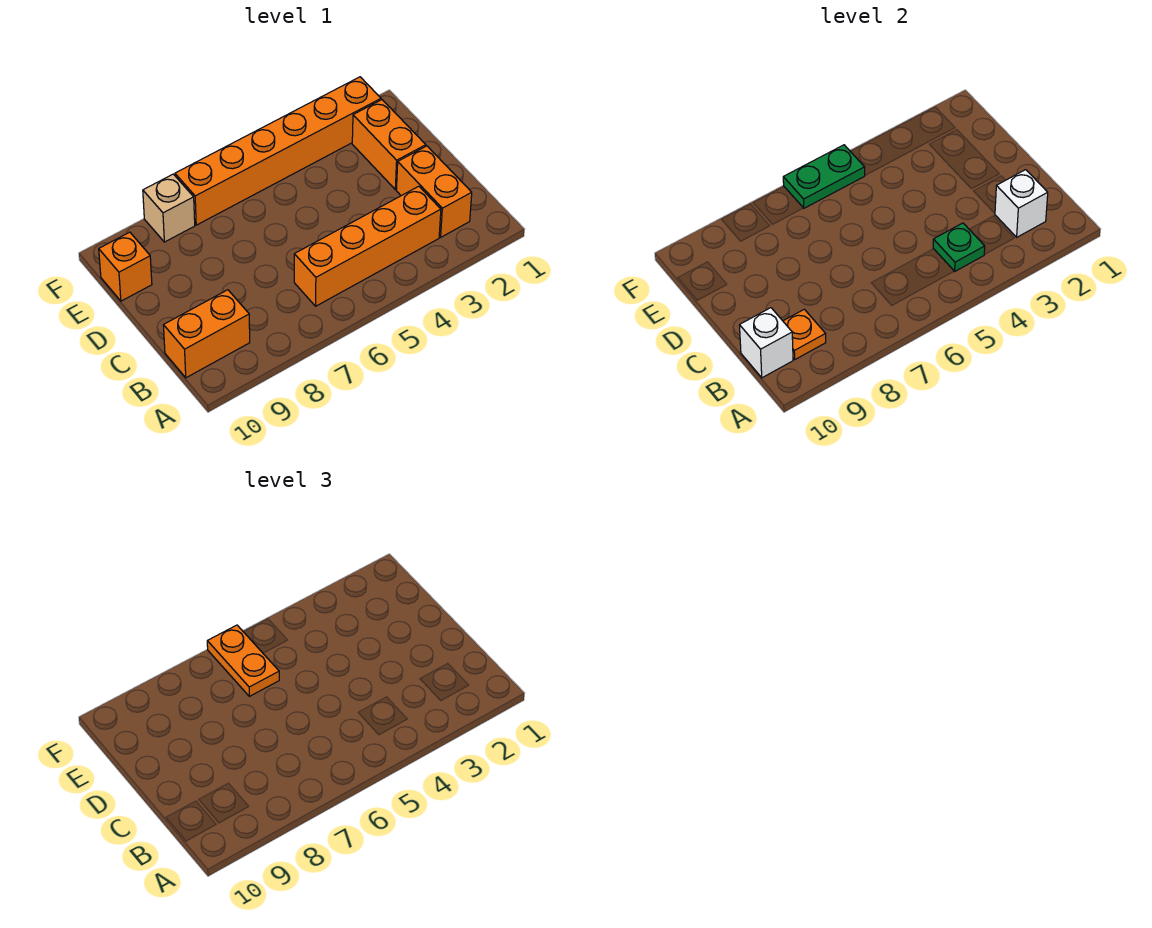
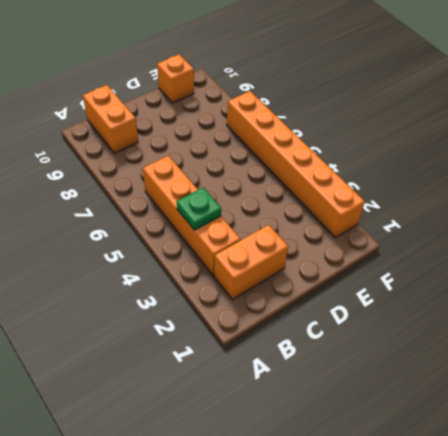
none -> orange brick D2:E2 level 1
none -> tan brick F8 level 1
none -> white brick B2 level 2

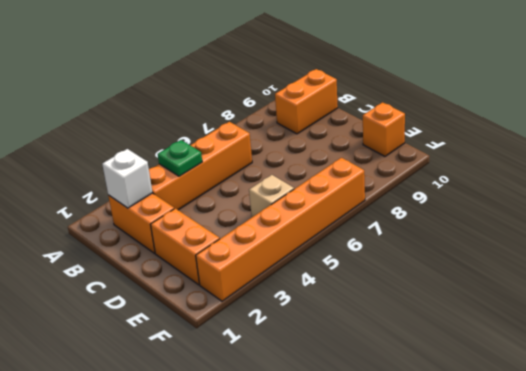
tan brick E5 level 1 -> tan brick F8 level 1
none -> orange plate B9 level 2
none -> white brick B10 level 2
none -> green plate F5:F6 level 2

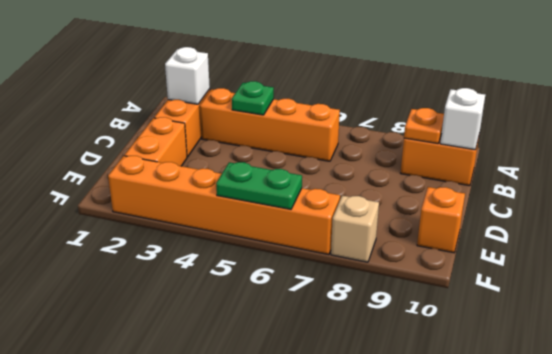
none -> orange plate E6:F6 level 3

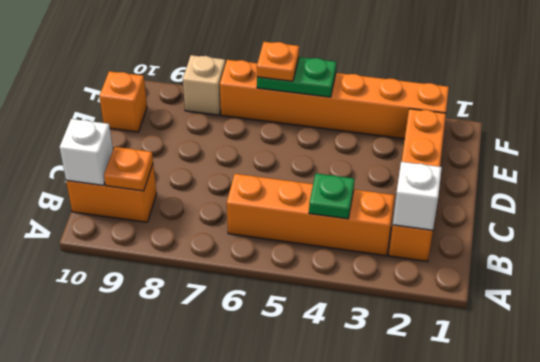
orange plate F6 level 3 -> orange plate E6:F6 level 3

